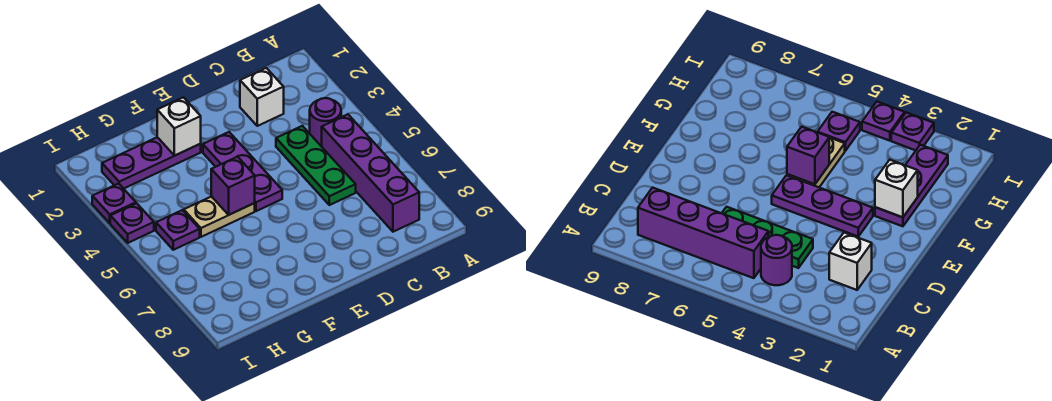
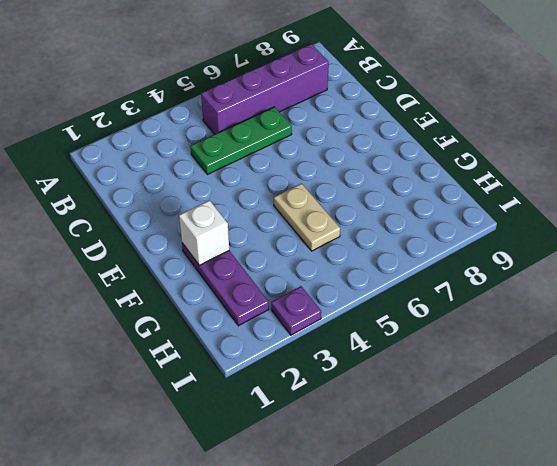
none -> purple round brick B4 level 1
none -> white brick C2 level 1
none -> purple plate E3:E5 level 1

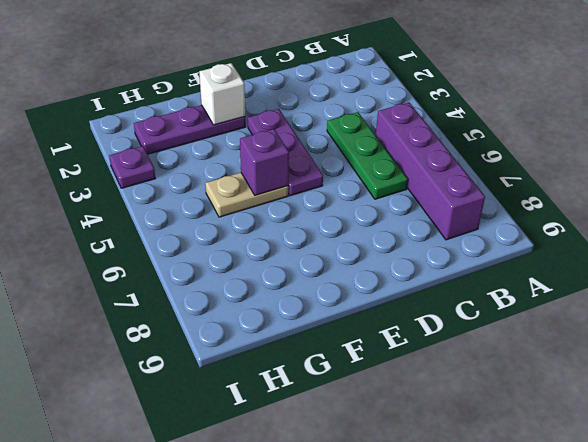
none -> purple round brick B4 level 1
none -> white brick C2 level 1
none -> purple plate H5 level 1

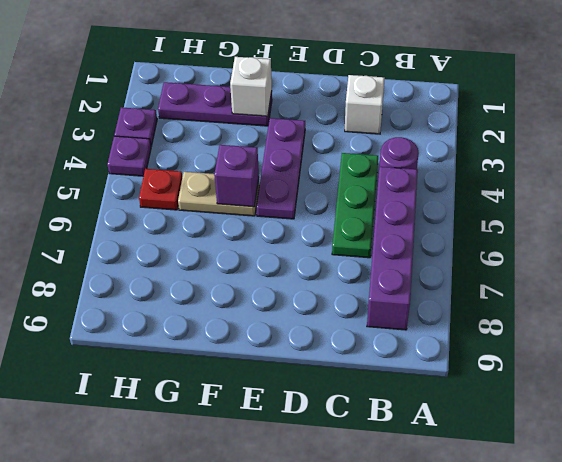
red plate H5 level 1 -> purple plate H5 level 1

